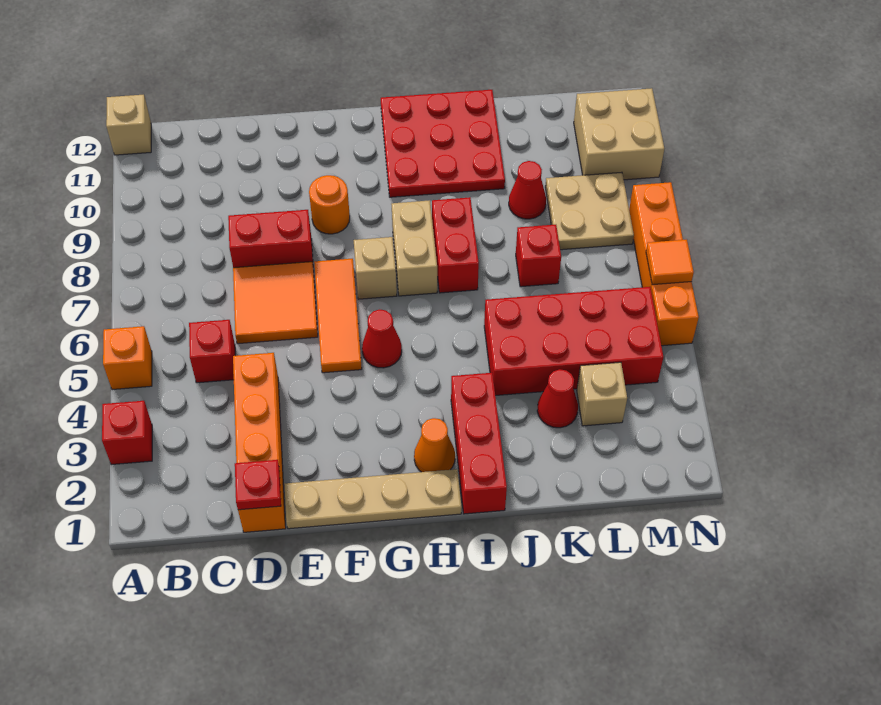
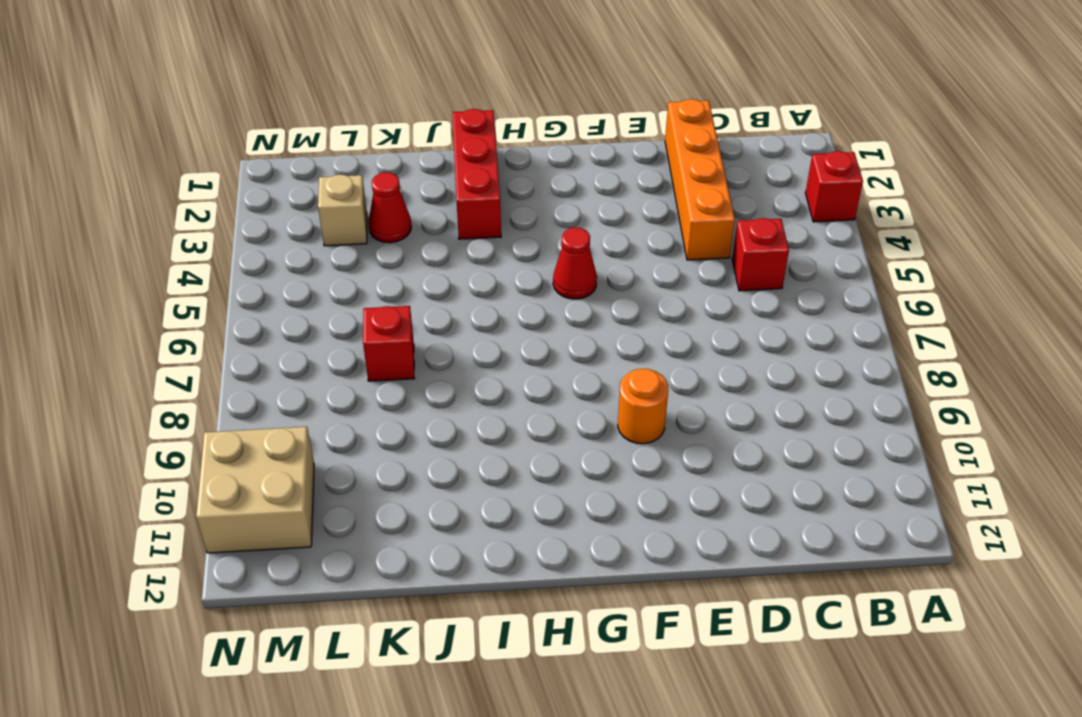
none -> orange brick A5 level 1
none -> tan brick A12 level 1
none -> orange tile D6:E7 level 1

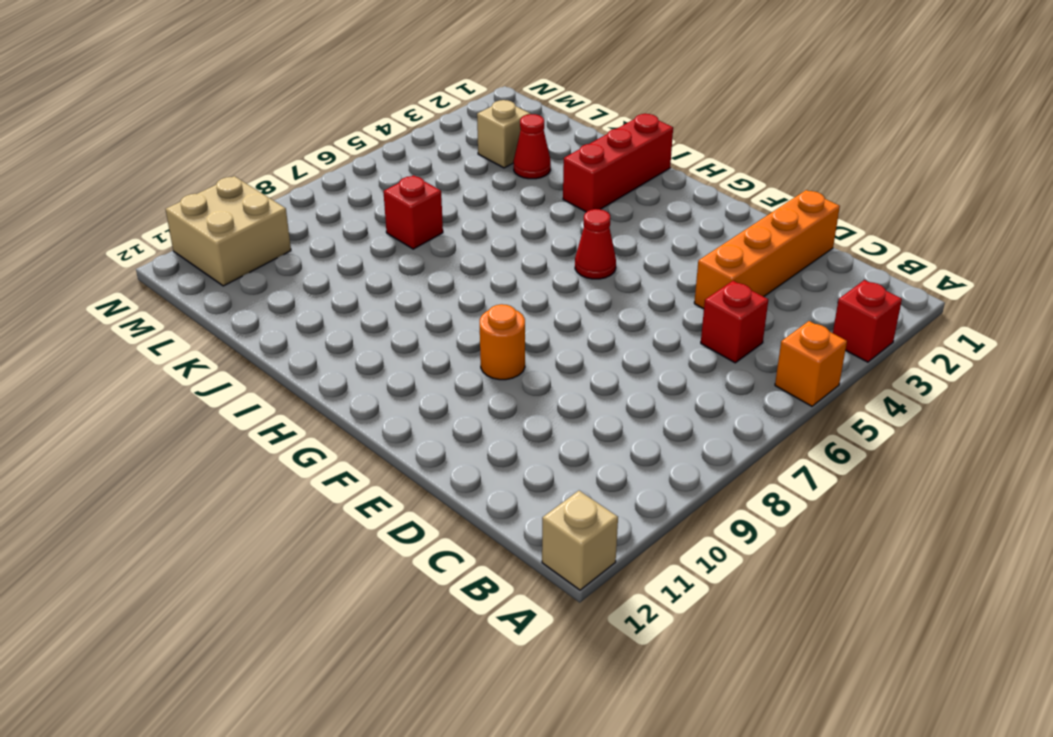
none -> orange tile D6:E7 level 1
none -> red brick D8:E8 level 1
none -> tan plate E1:H1 level 1

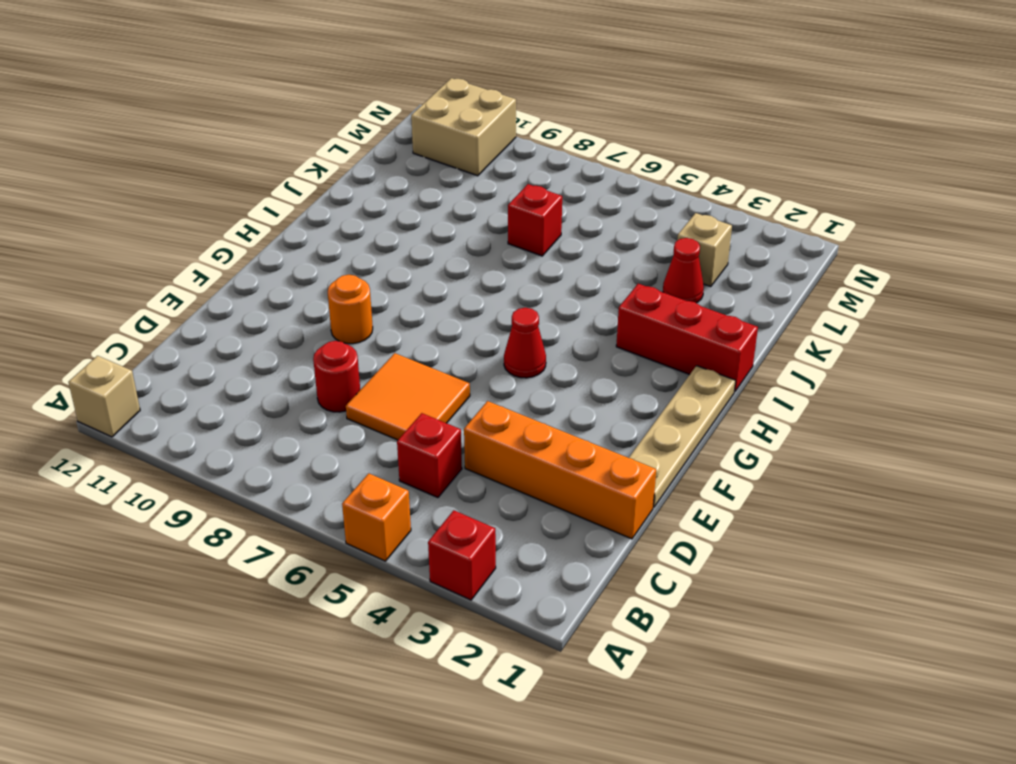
red round brick D8 level 1 -> red brick D8:E8 level 1
none -> orange tile F5:F7 level 1
none -> tan brick G7 level 1
none -> orange cone H2 level 1

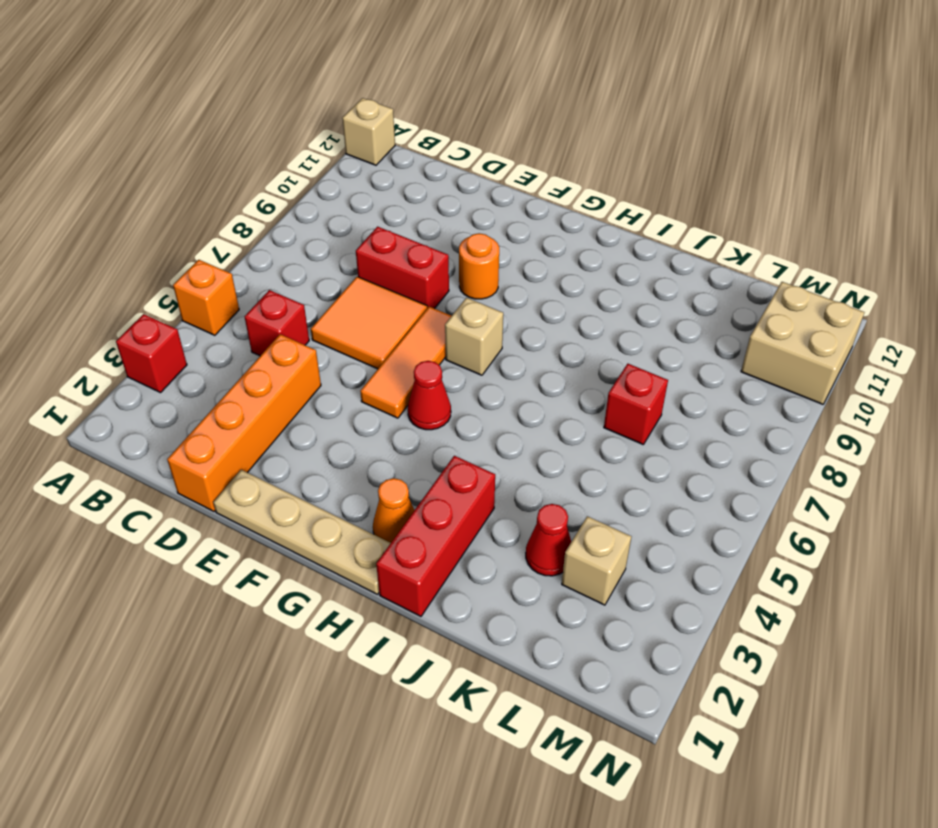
none -> tan brick H7:H8 level 1
none -> red plate H10:J12 level 1
none -> red brick I7:I8 level 1

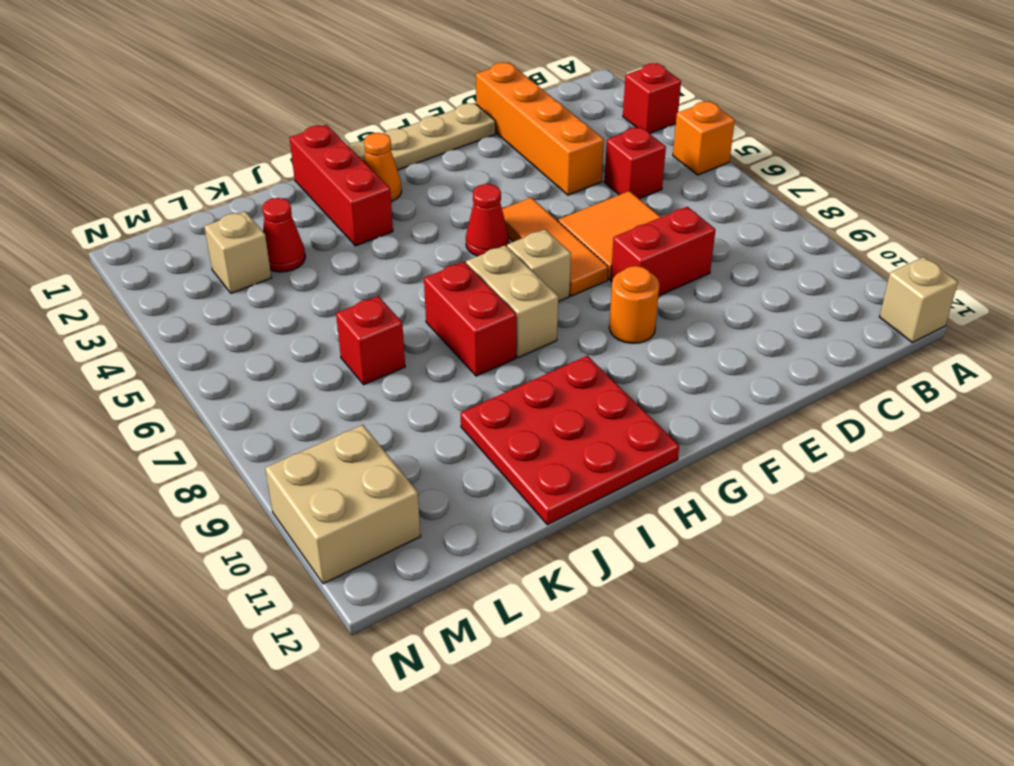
none -> red brick J4:M5 level 1
none -> red cone K9 level 1
none -> tan plate L8:M9 level 1

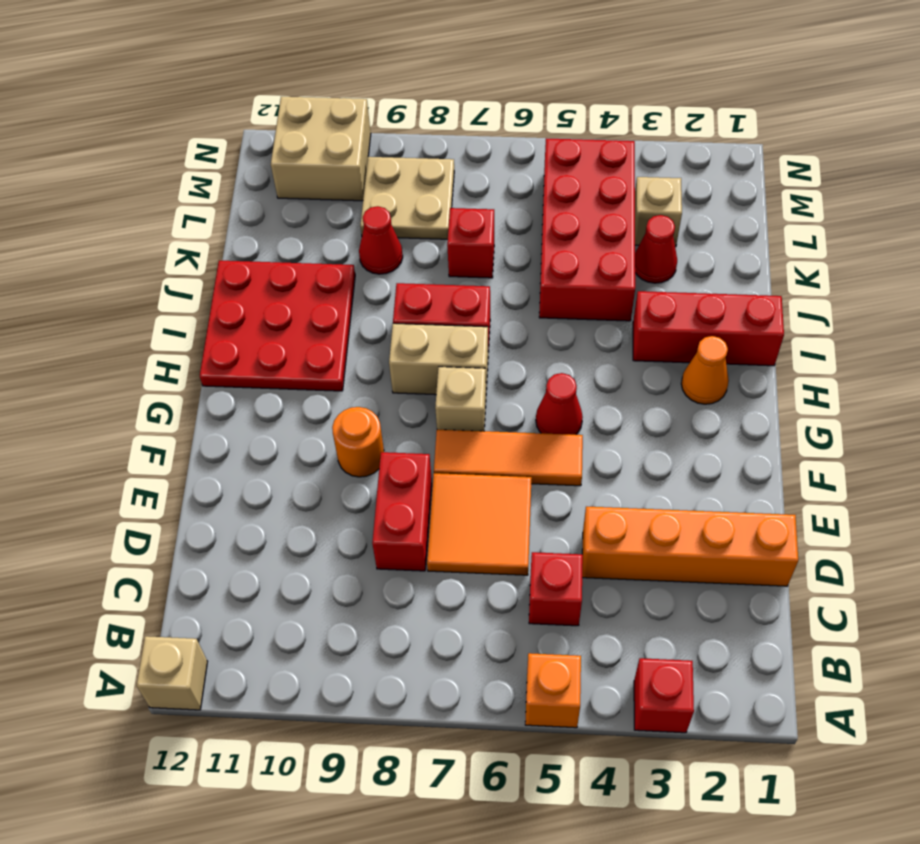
none -> tan plate E1:H1 level 1
none -> orange brick N5:N8 level 1
none -> red plate D1 level 2

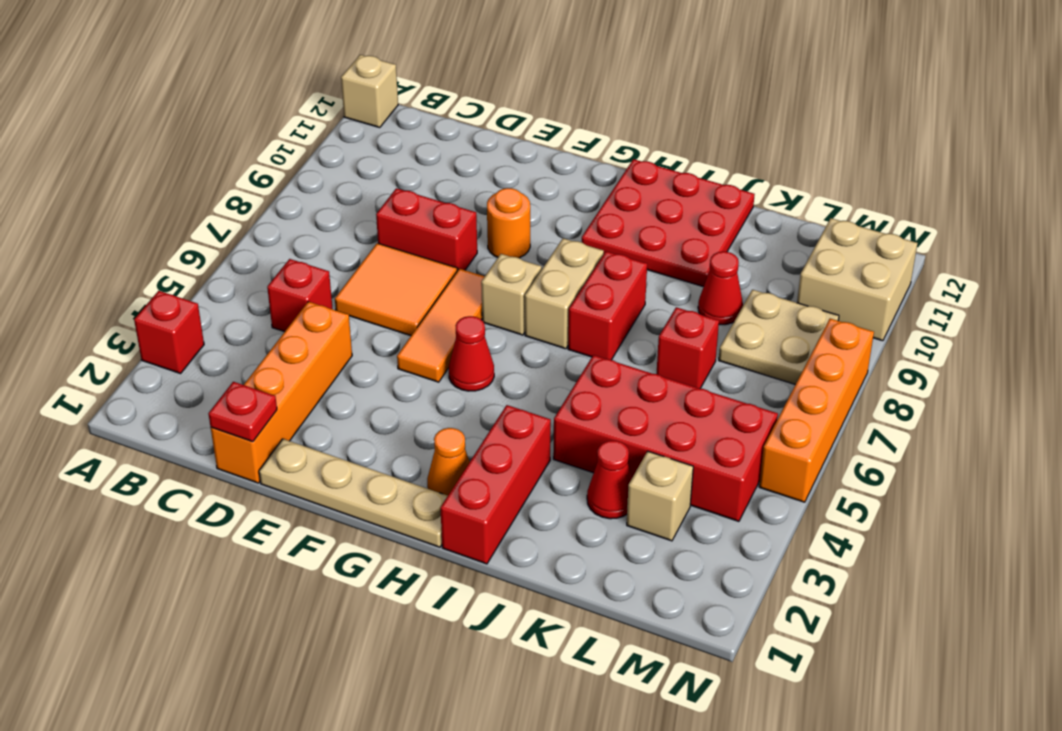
none -> orange brick A5 level 1
none -> orange tile N6 level 2

